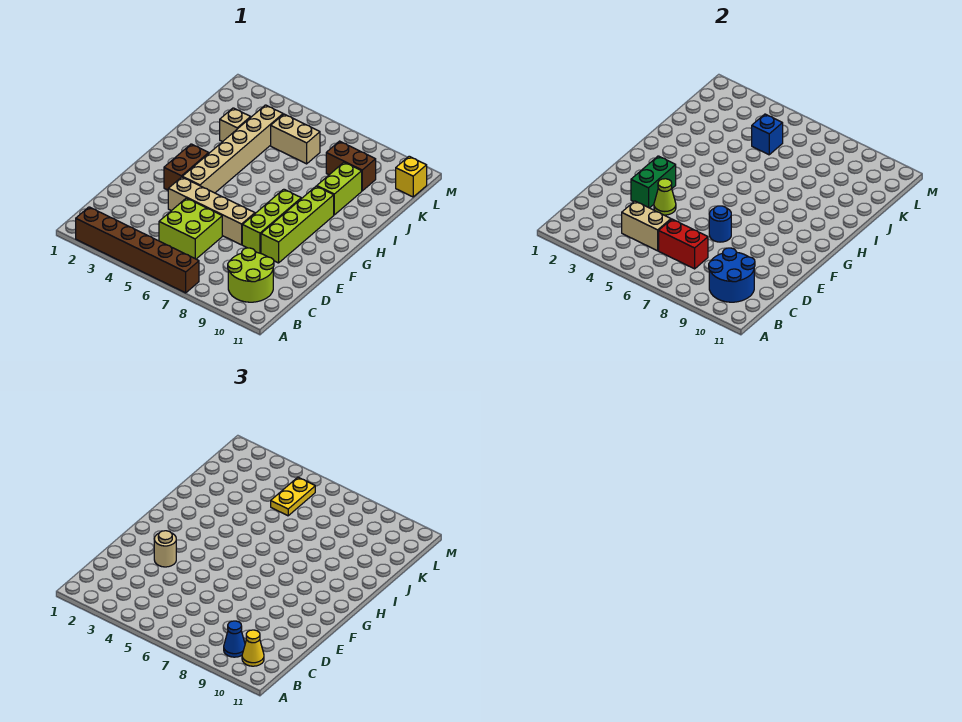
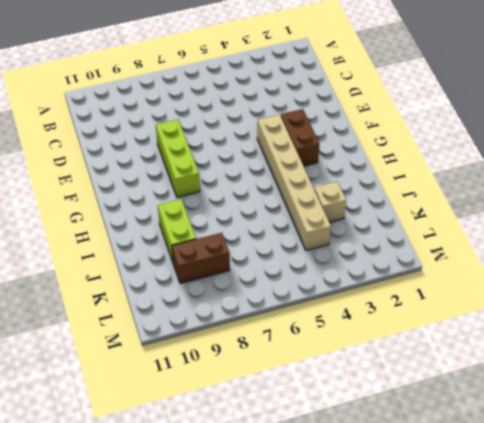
none -> brown brick A2:A7 level 1
none -> lime round brick B9:C10 level 1
none -> lime brick C5:D6 level 1

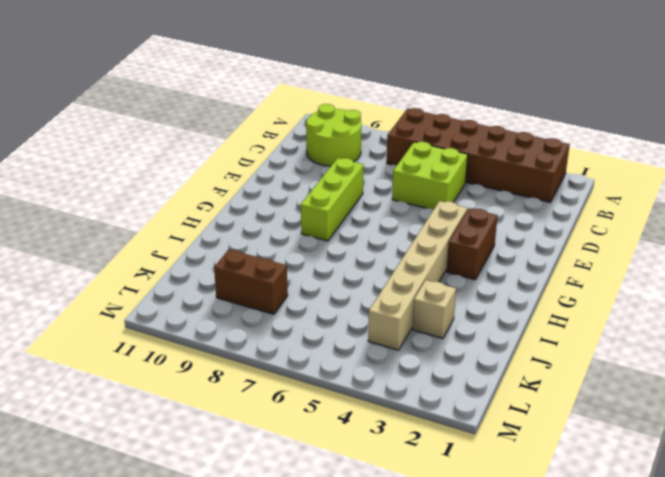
brown brick A2:B7 level 1 -> brown brick A2:A7 level 1
none -> tan brick E4:E7 level 1
none -> lime brick E9:H9 level 1
none -> lime brick I9:J9 level 1

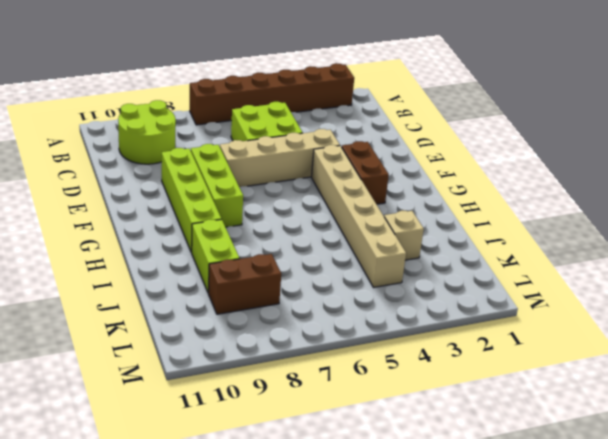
none -> tan brick K5:K6 level 1
none -> yellow brick L11 level 1
none -> blue round brick B9:C10 level 2

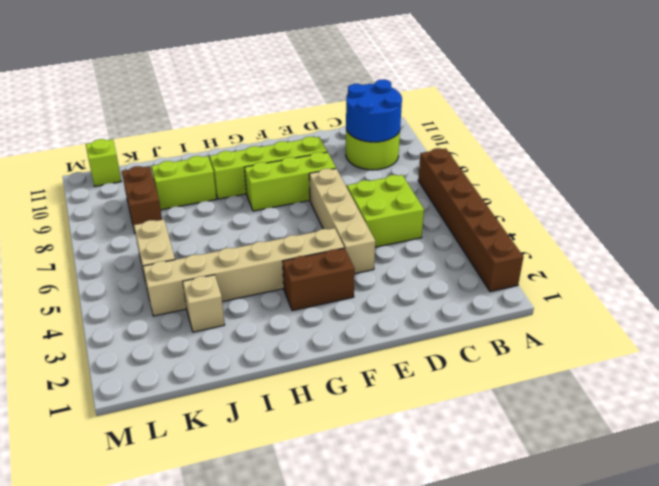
lime brick L11 level 1 -> yellow brick L11 level 1
none -> tan brick C4:C5 level 2
none -> red brick C6:C7 level 2
none -> green brick E3:F3 level 2

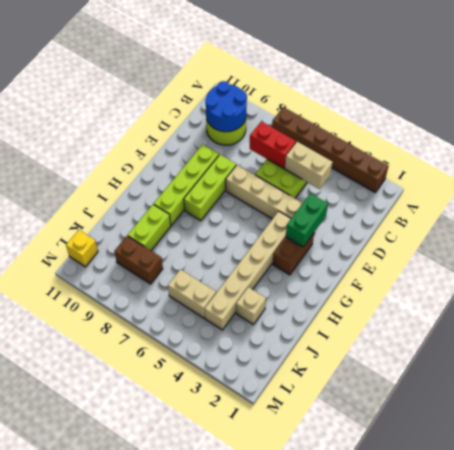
none -> lime cone E4 level 2
none -> blue round brick E7 level 2
none -> blue brick K5 level 2

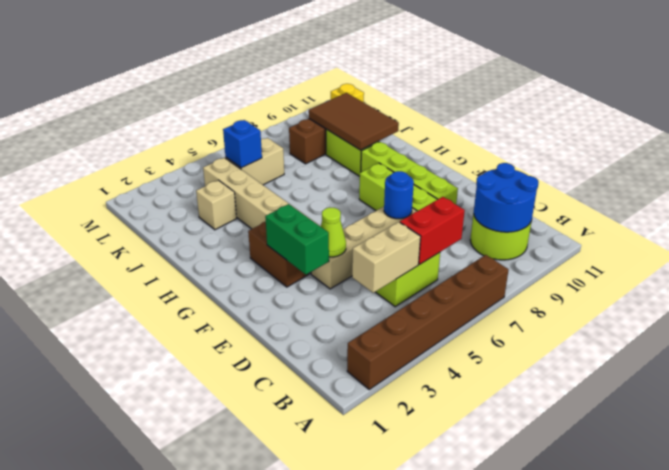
brown tile I9:K10 level 2 -> none
none -> blue cone B9 level 3
none -> yellow cone B10 level 3
none -> tan round brick E3 level 3

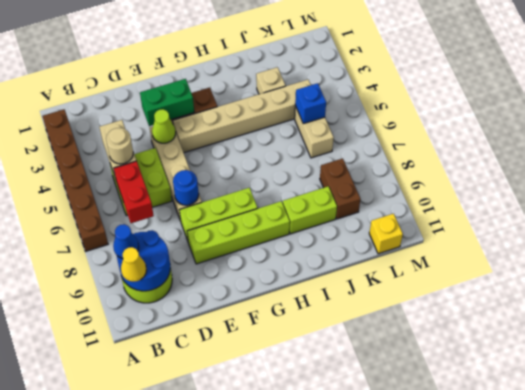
tan round brick C5 level 3 -> tan round brick E3 level 3
none -> yellow plate K5:L5 level 3

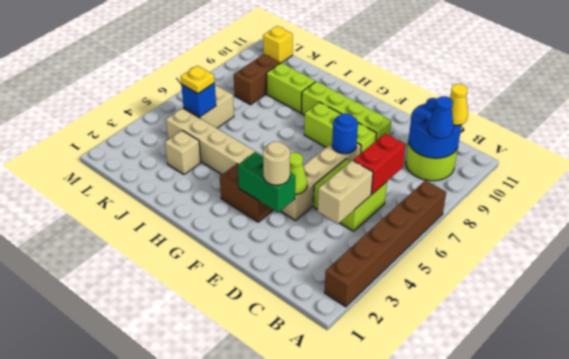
yellow plate K5 level 3 -> yellow plate K5:L5 level 3

